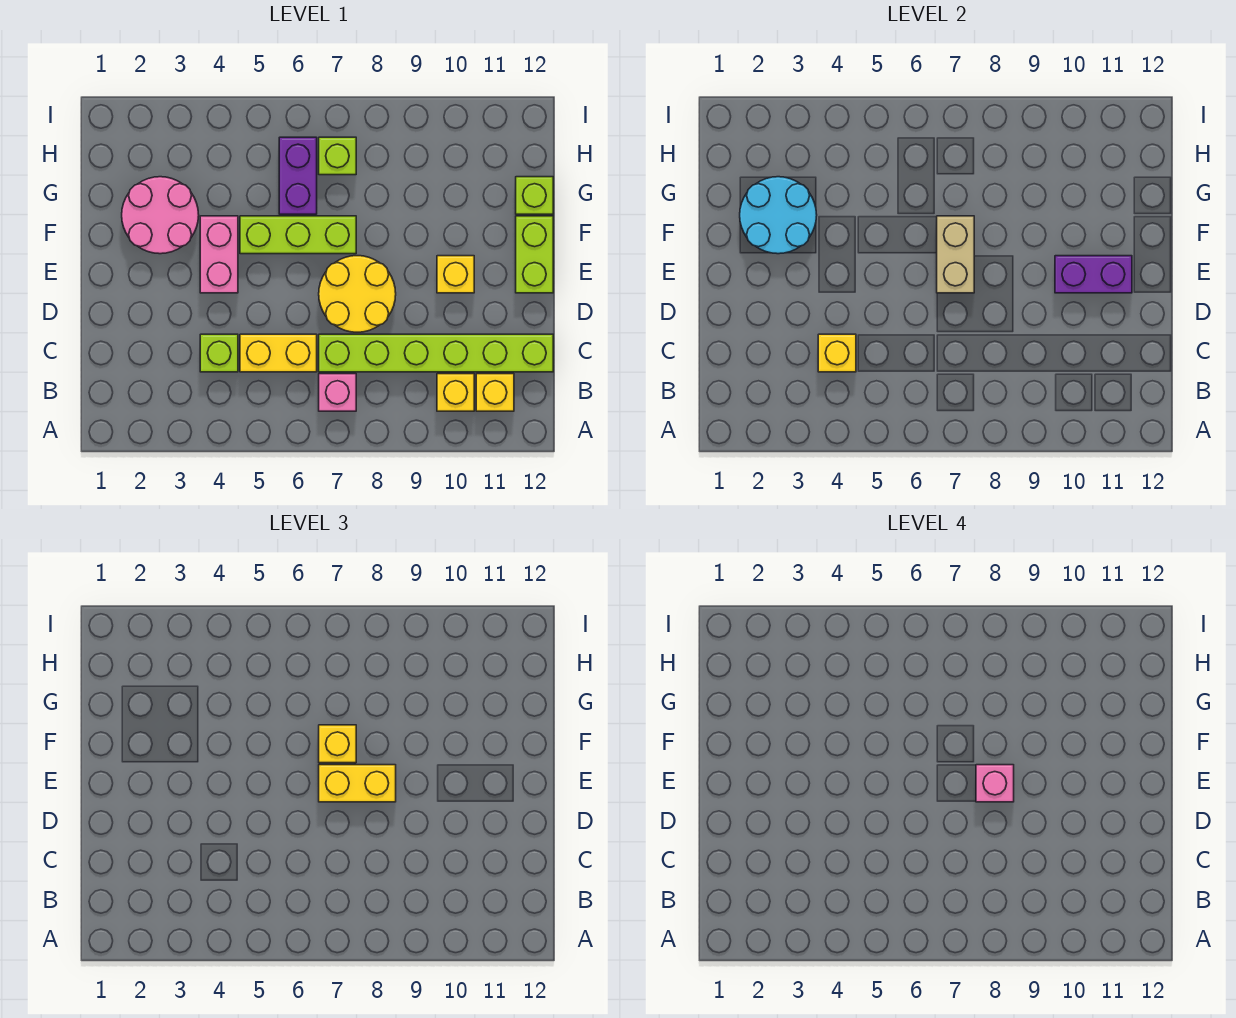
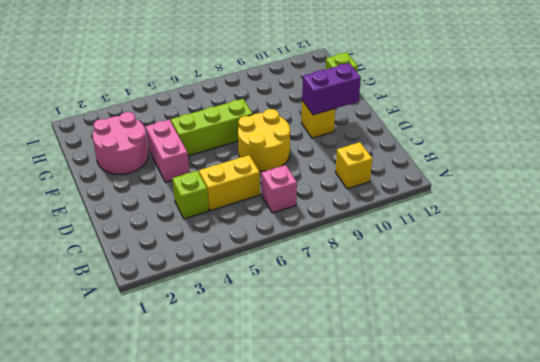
none -> yellow brick B11 level 1
none -> lime brick C7:C12 level 1
none -> lime brick E12:F12 level 1

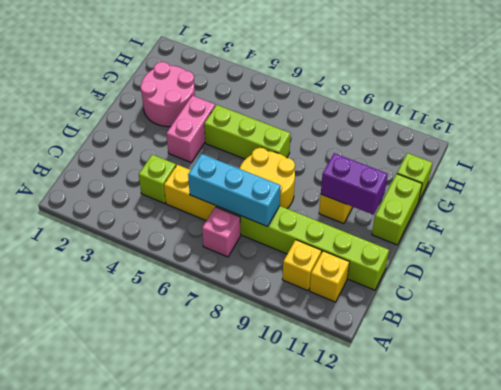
cyan brick C6:C8 level 2 -> none
none -> purple brick G6:H6 level 1
none -> lime brick H7 level 1
none -> yellow brick C4 level 2

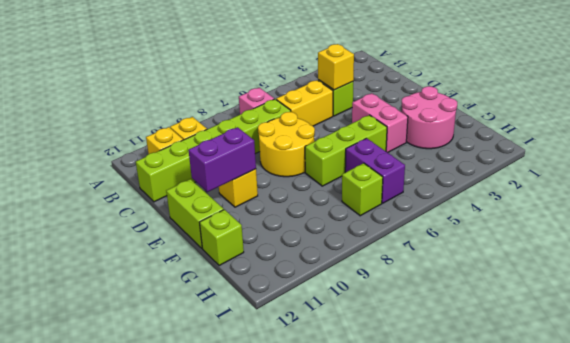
none -> tan brick E7:F7 level 2
none -> cyan round brick F2:G3 level 2
none -> yellow brick E7:E8 level 3

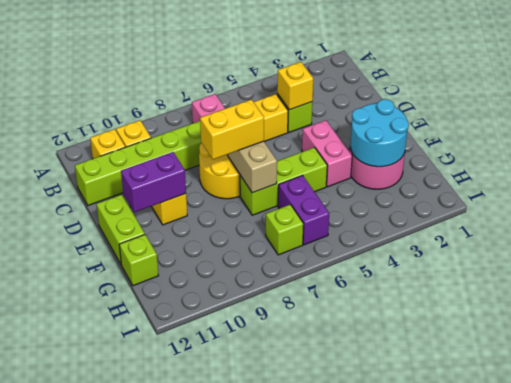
none -> yellow brick F7 level 3
none -> pink brick E8 level 4

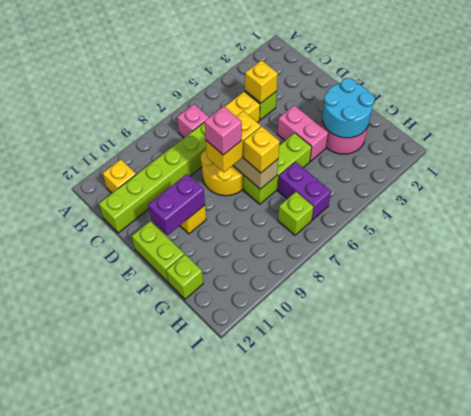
none -> yellow brick B10 level 1

